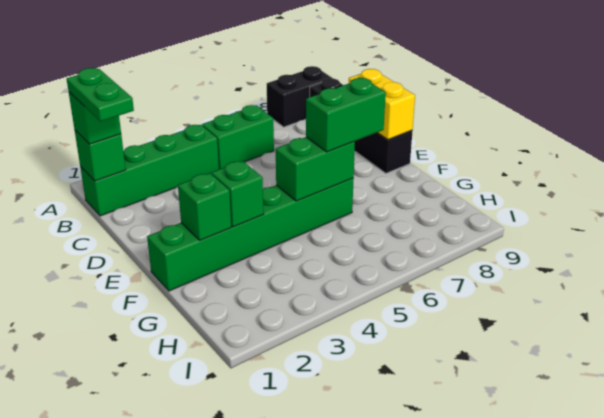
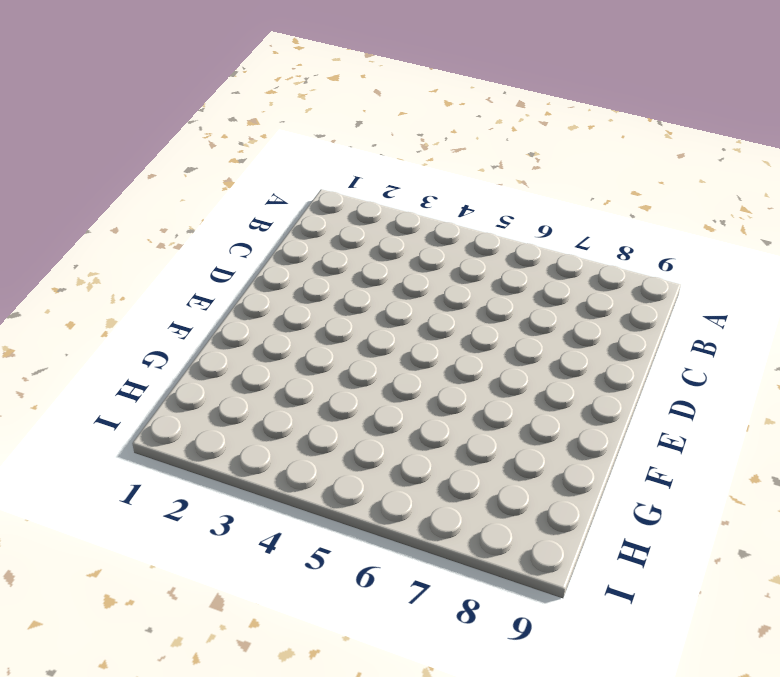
none -> black brick A8:A9 level 1
none -> green brick B1:B4 level 1
none -> green brick B5:B6 level 1

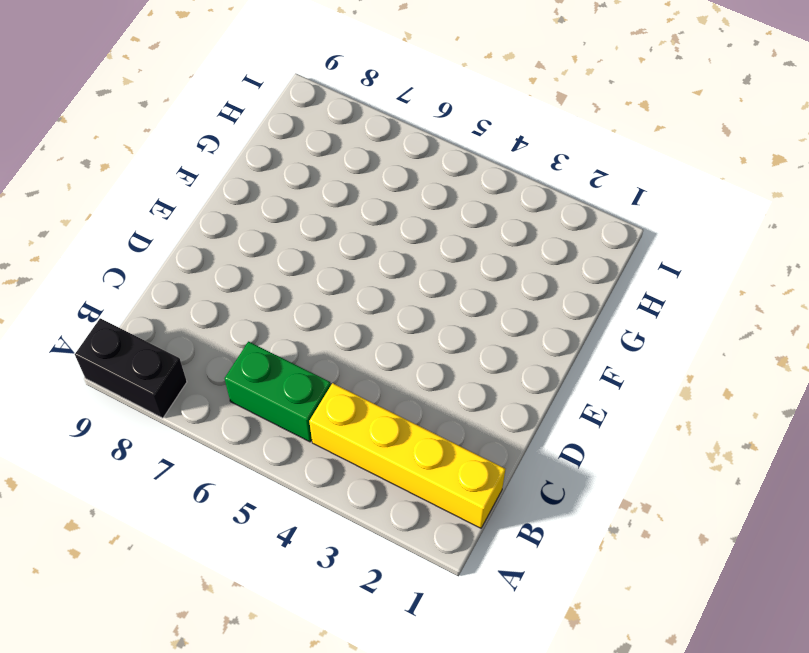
yellow brick B1:B4 level 1 -> green brick B1:B4 level 1
none -> black brick B9:E9 level 1
none -> green brick F1:F6 level 1
none -> green brick B1 level 2

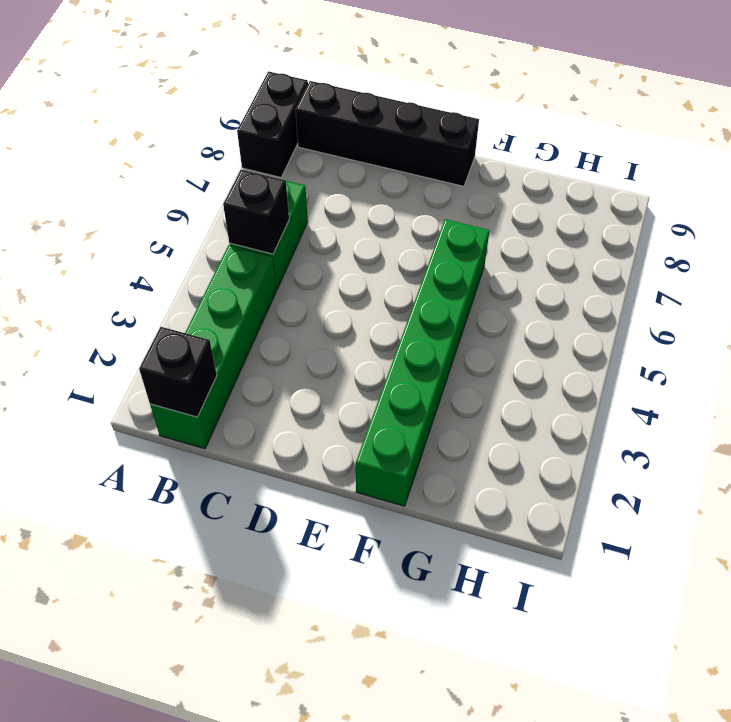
black brick B1 level 2 -> green brick B1 level 2
black brick B5 level 2 -> none
none -> yellow brick D9:E9 level 2
none -> green brick F2 level 2
none -> green brick F3 level 2

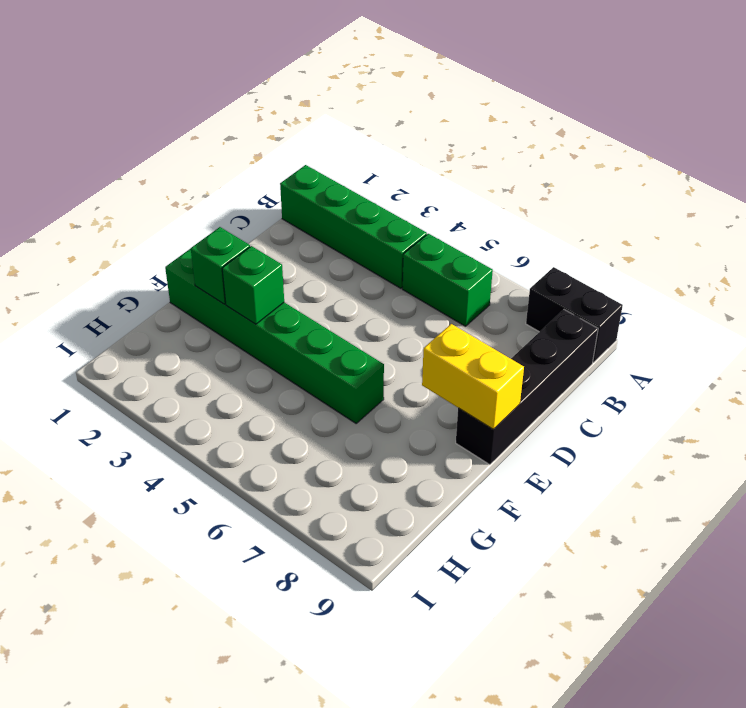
yellow brick E8:E9 level 2 -> yellow brick D9:E9 level 2
none -> green brick B1 level 2
none -> green brick F5:F6 level 2
none -> green brick B1 level 3

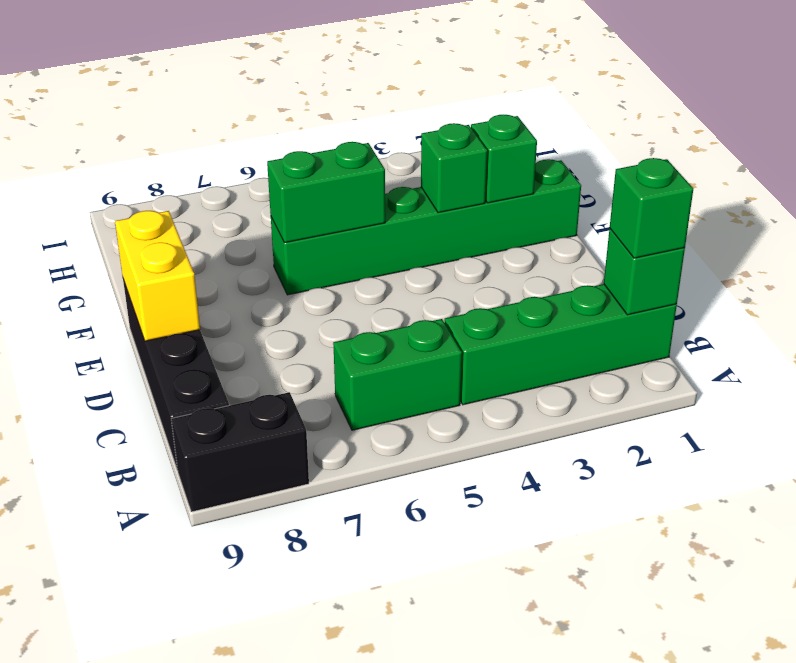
none -> green brick F6:F7 level 3
none -> green plate B1:C1 level 4

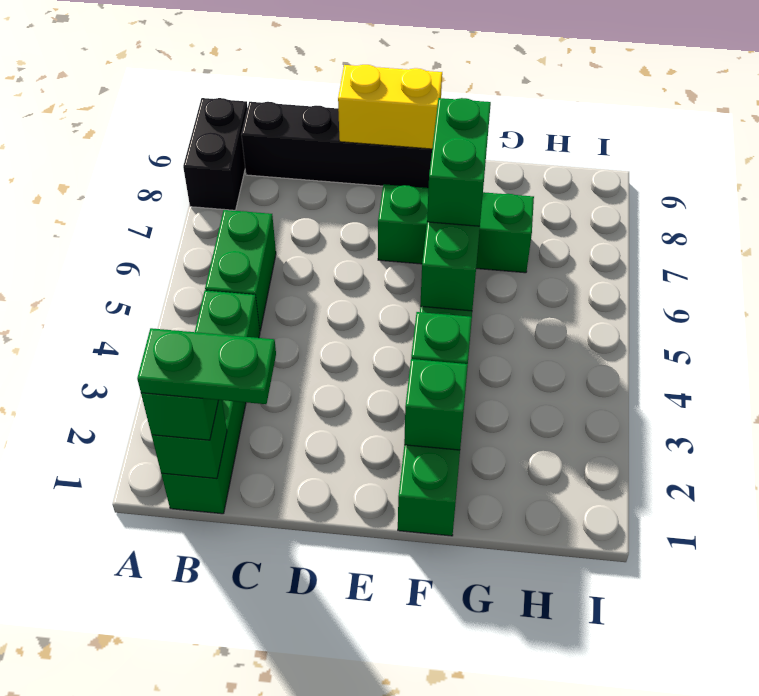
green brick E7:G7 level 1 -> none

